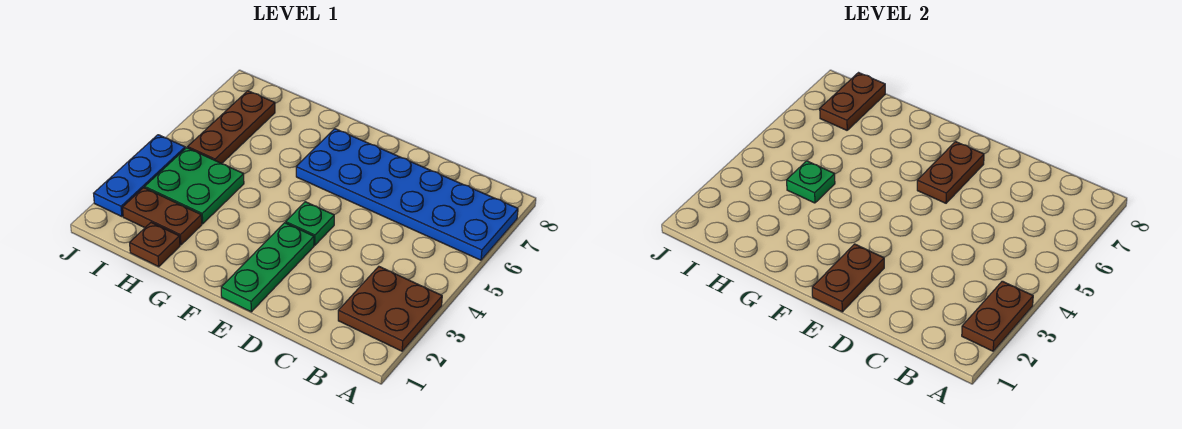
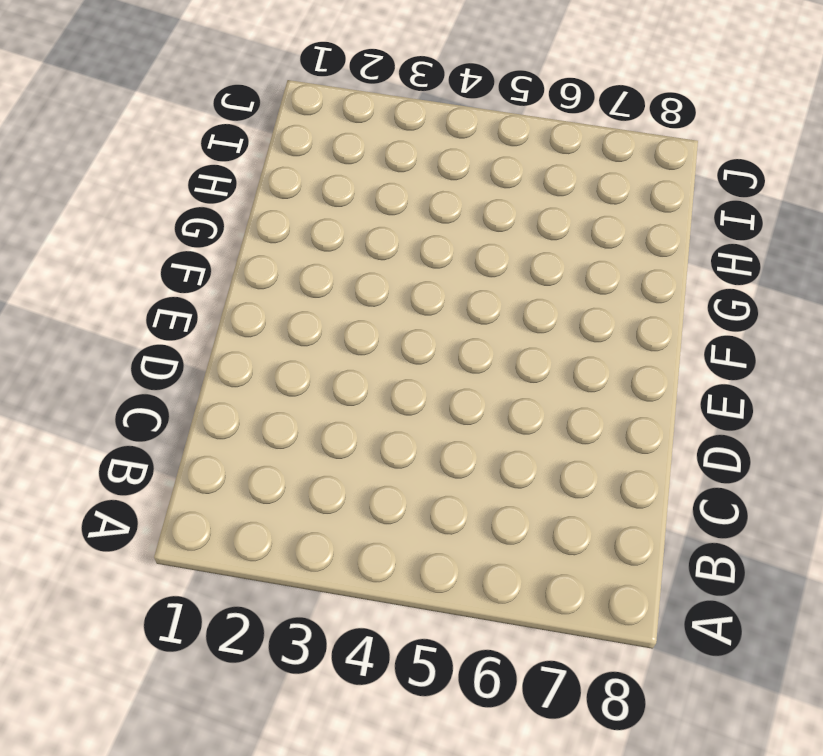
none -> brown plate A2:B3 level 1
none -> blue plate A6:F7 level 1
none -> green plate E1:E3 level 1

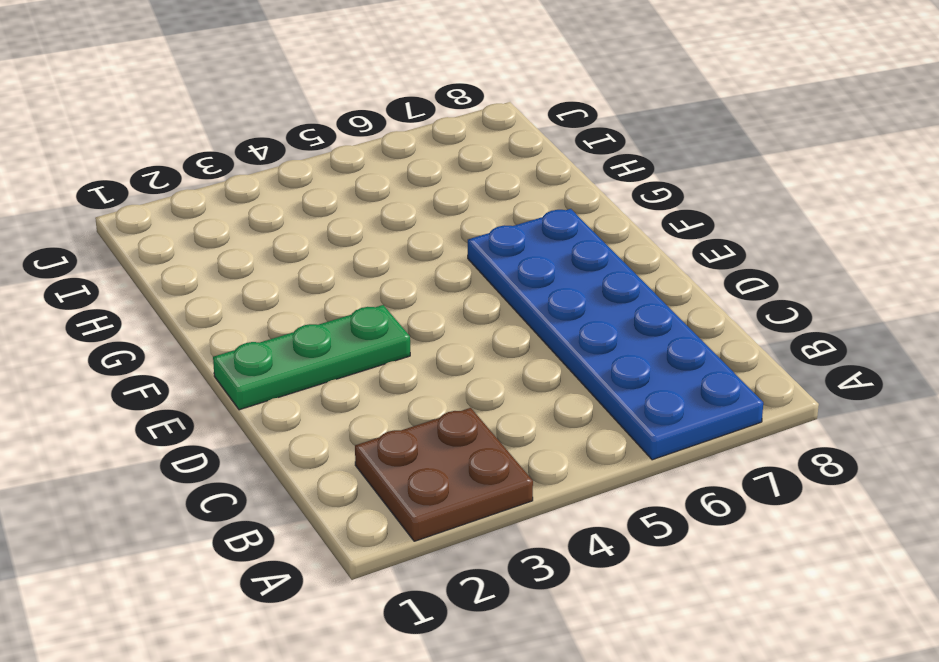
none -> green plate E4 level 1
none -> brown plate H1 level 1
none -> brown plate H2:I2 level 1

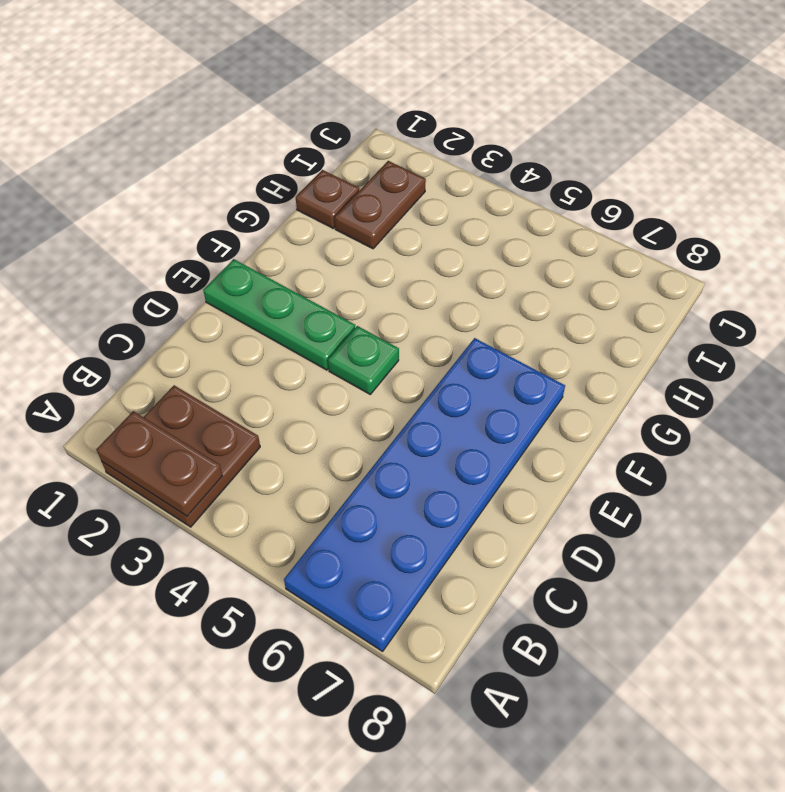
none -> green plate H3:I4 level 1
none -> brown plate I5:I7 level 1
none -> blue plate J2:J4 level 1

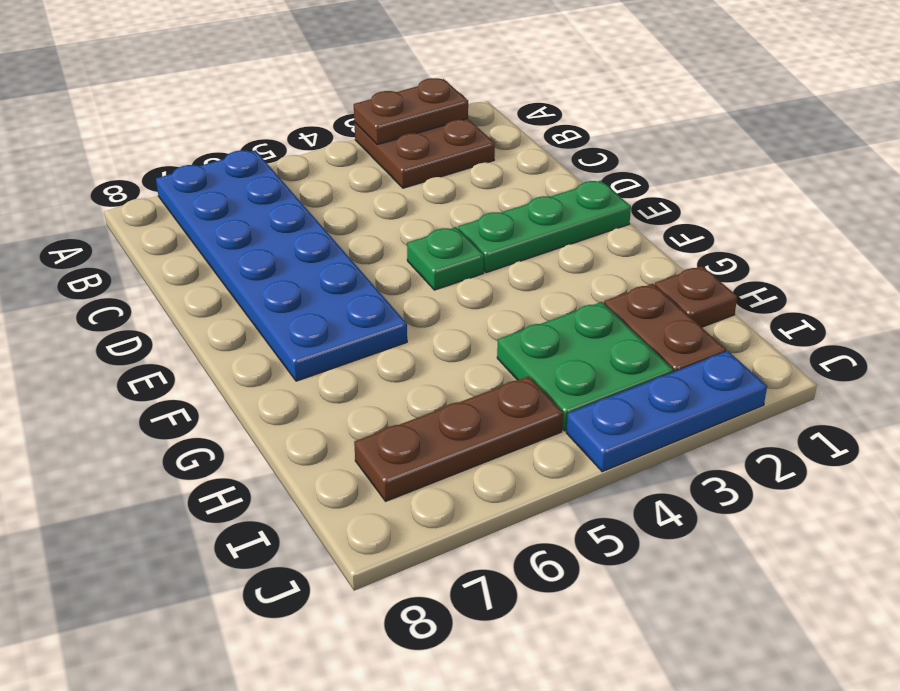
none -> brown plate E1:E2 level 2
none -> brown plate E6:E7 level 2
none -> green plate H4 level 2

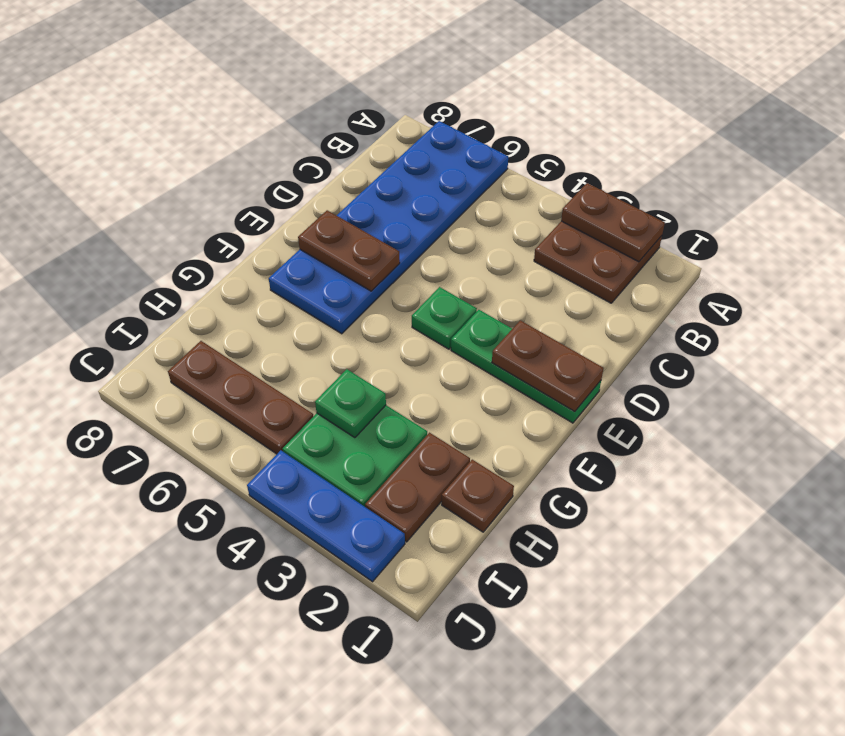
none -> brown plate I7:I8 level 2

